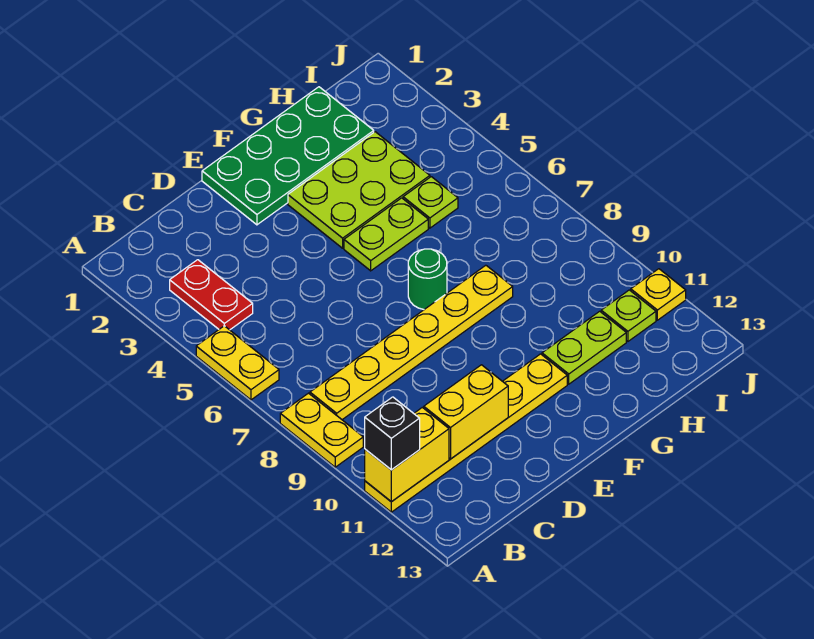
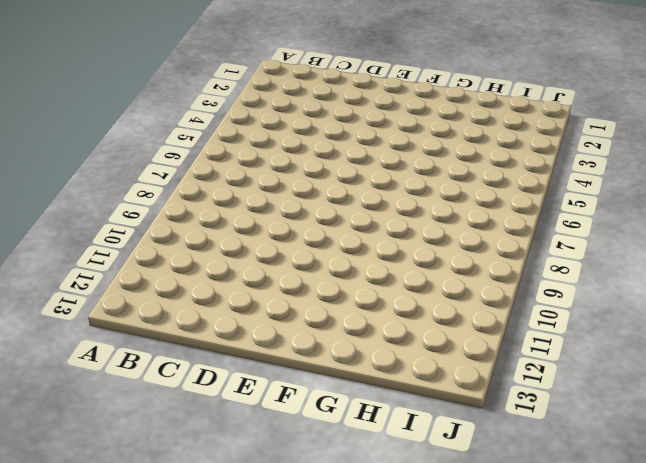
none -> yellow plate A5:A6 level 1
none -> yellow plate A8:A9 level 1
none -> yellow plate A11:F11 level 1

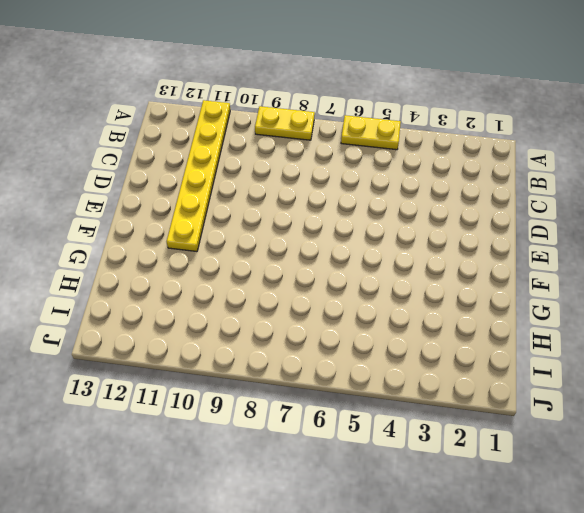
none -> red plate B3:B4 level 1
none -> yellow plate B8:G8 level 1
none -> green plate E1:H2 level 1

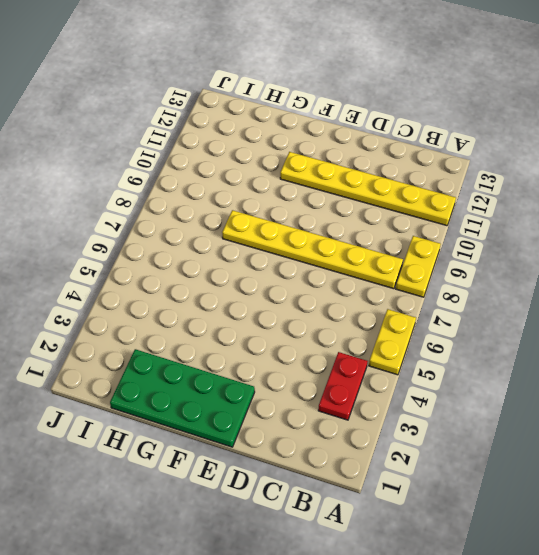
none -> lime plate F3:H4 level 1
none -> lime plate F5:G5 level 1
none -> green round brick F7 level 1

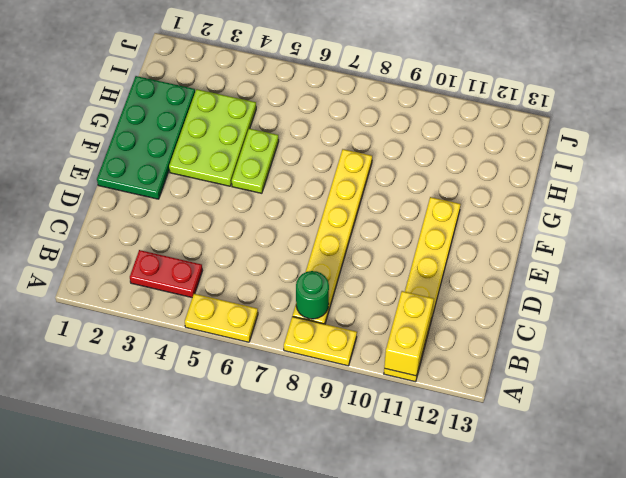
green round brick B8 level 2 -> green round brick F7 level 1
none -> lime plate G11:H11 level 1
none -> lime plate H5 level 1
none -> lime plate I11 level 1

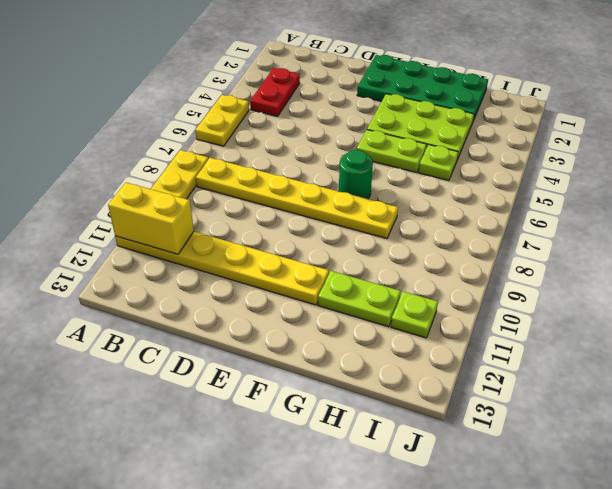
none -> yellow plate J11 level 1
none -> yellow brick C11:D11 level 2
none -> black brick A11 level 3

